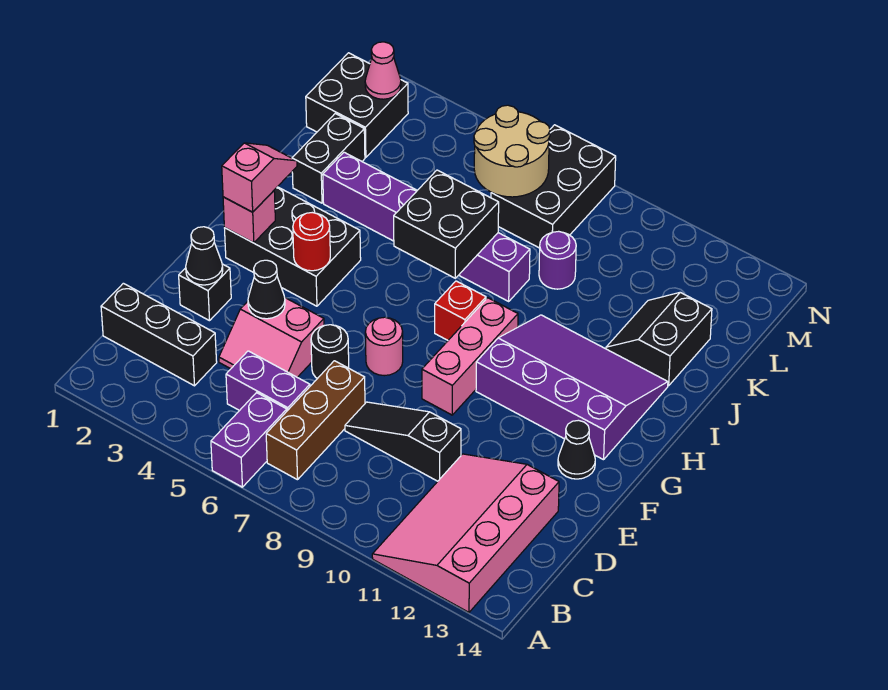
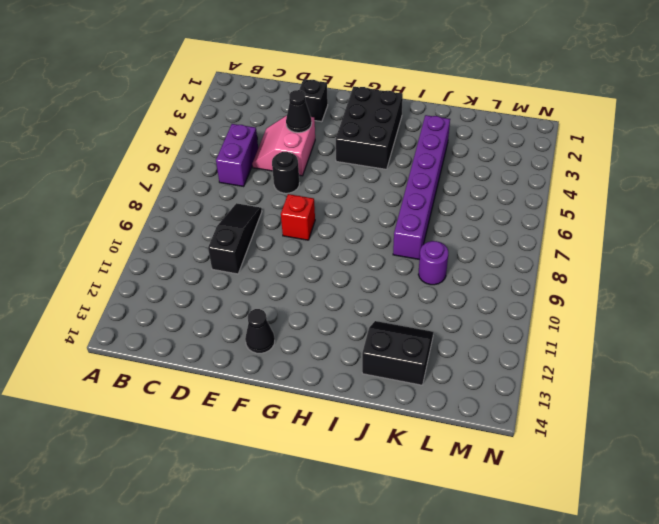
red brick F8 level 1 -> red brick H8 level 1
none -> purple brick A6:B6 level 1
none -> pink slope A11:D13 level 1 top 13
none -> brown brick B7:D7 level 1

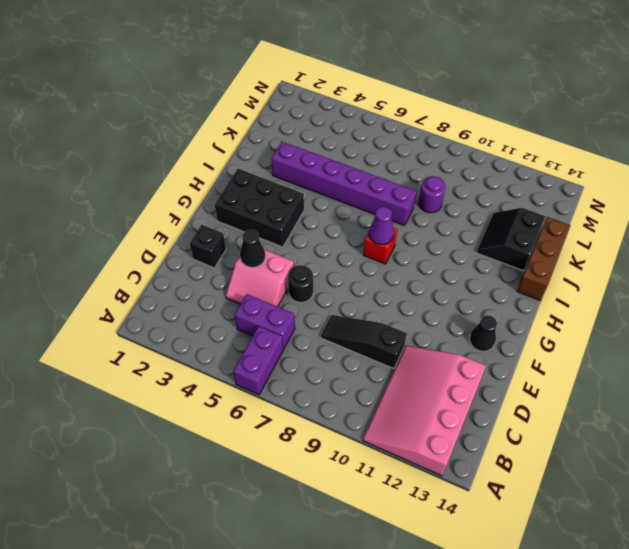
purple cone H8 level 2 -> none
brown brick I14:K14 level 1 -> brown brick B7:D7 level 1
none -> black brick C1:C3 level 1
none -> pink round brick F7 level 1
none -> pink brick F9:H9 level 1

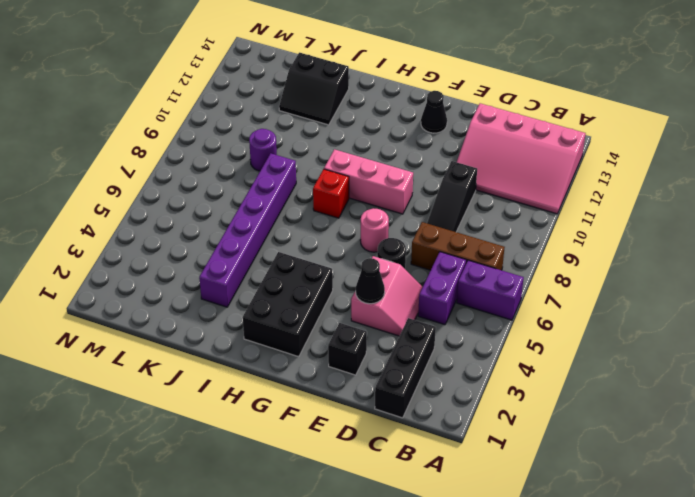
none -> purple slope G10:I13 level 1 top G
none -> black brick J2:K2 level 1
none -> black brick L1:M2 level 1

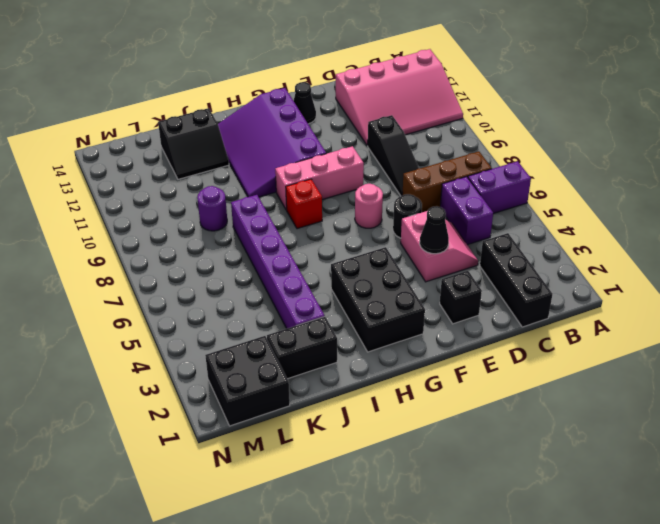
none -> black brick L7:N8 level 1
none -> black cone E2 level 2
none -> pink brick G2 level 2

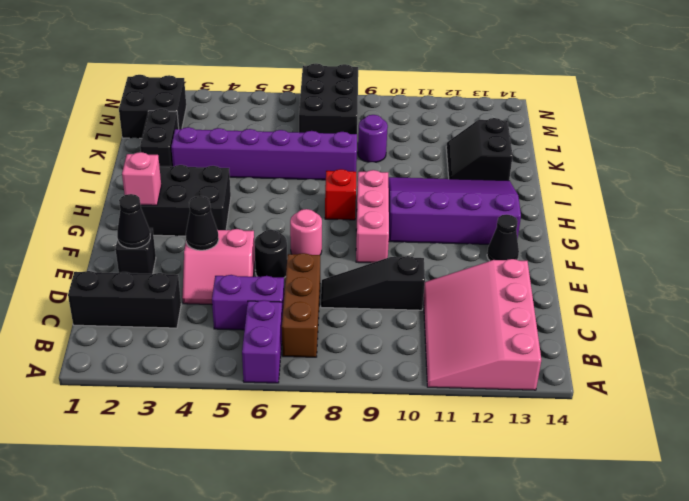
none -> red round brick G4 level 2
none -> black brick I6:J7 level 2
none -> tan round brick L6:M7 level 2

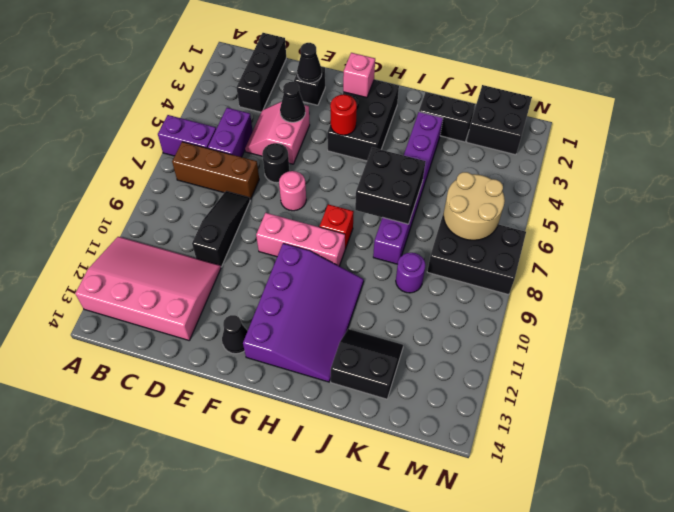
none -> pink cone M2 level 2
none -> pink slope G2:H2 level 3 top G

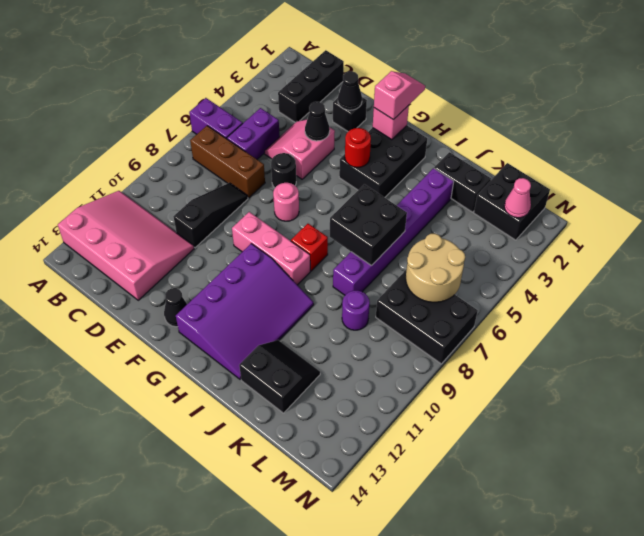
pink slope G1:G2 level 3 top 2 -> pink slope G2:H2 level 3 top G

